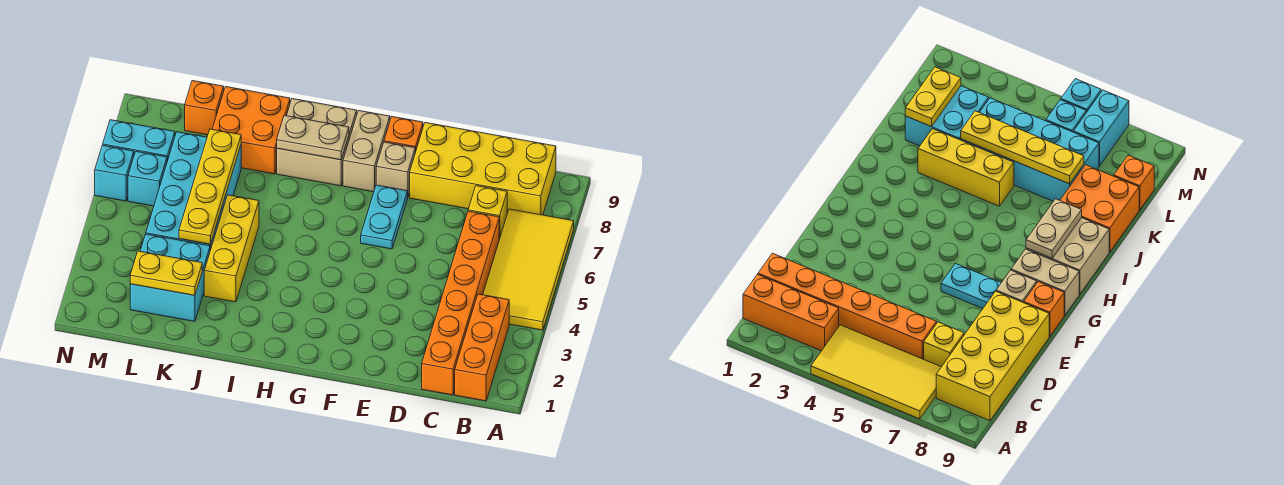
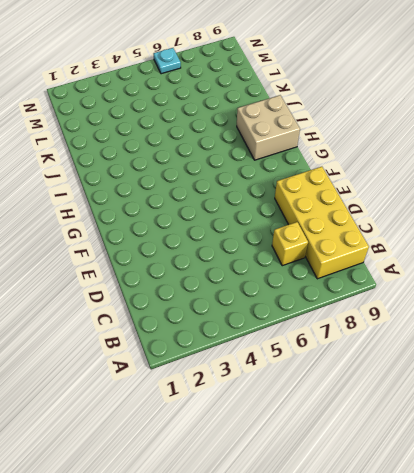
cyan plate N6 level 1 -> cyan brick N6 level 1
none -> yellow tile A4:B7 level 1
none -> orange brick B1:B3 level 1
none -> orange brick C1:C6 level 1

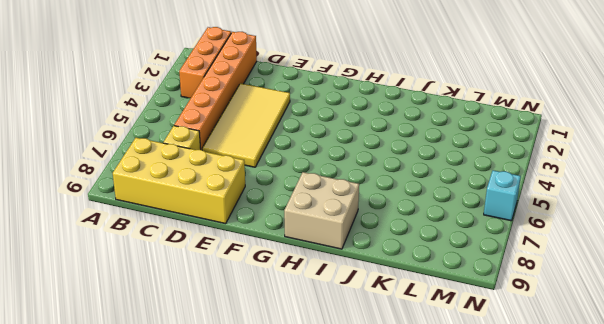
yellow tile D3:E6 level 1 -> yellow tile A4:B7 level 1
none -> cyan plate F6:F7 level 1
none -> tan brick F8 level 1
none -> orange brick F9 level 1

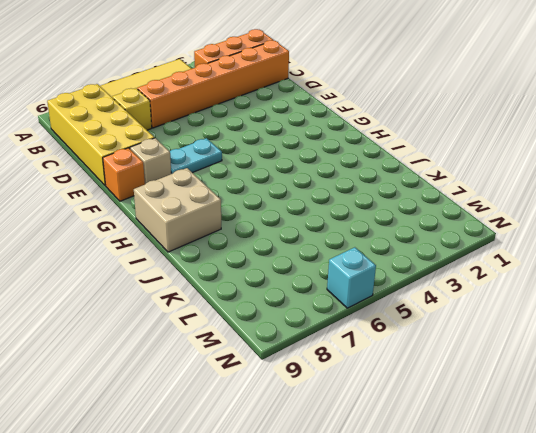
none -> tan brick G8:G9 level 1
none -> yellow brick J3:J5 level 1
none -> orange brick J8:K9 level 1

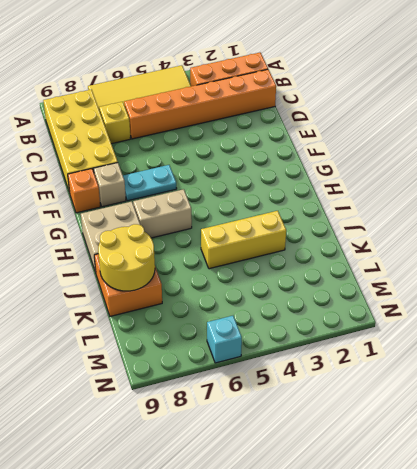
tan brick H6:H7 level 1 -> tan brick G8:G9 level 1
yellow round brick J8:K9 level 2 -> none
none -> cyan brick K2:L3 level 1
none -> cyan brick K4:L7 level 1
none -> orange brick L9 level 1

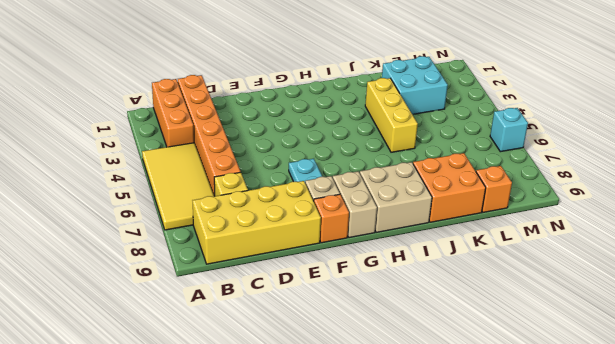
none -> cyan brick K4:L7 level 1
none -> cyan brick M6 level 1
none -> cyan brick M7:N7 level 1

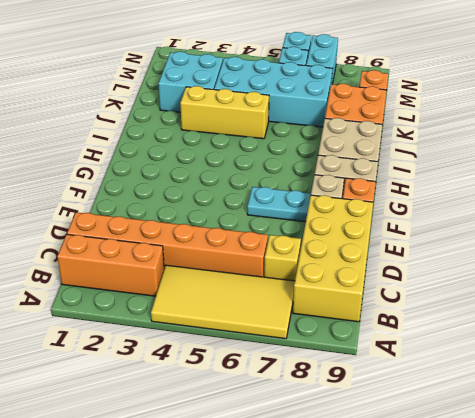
none -> tan plate H8:I8 level 2
none -> yellow plate K2:L2 level 2
none -> yellow plate K4:K7 level 2

